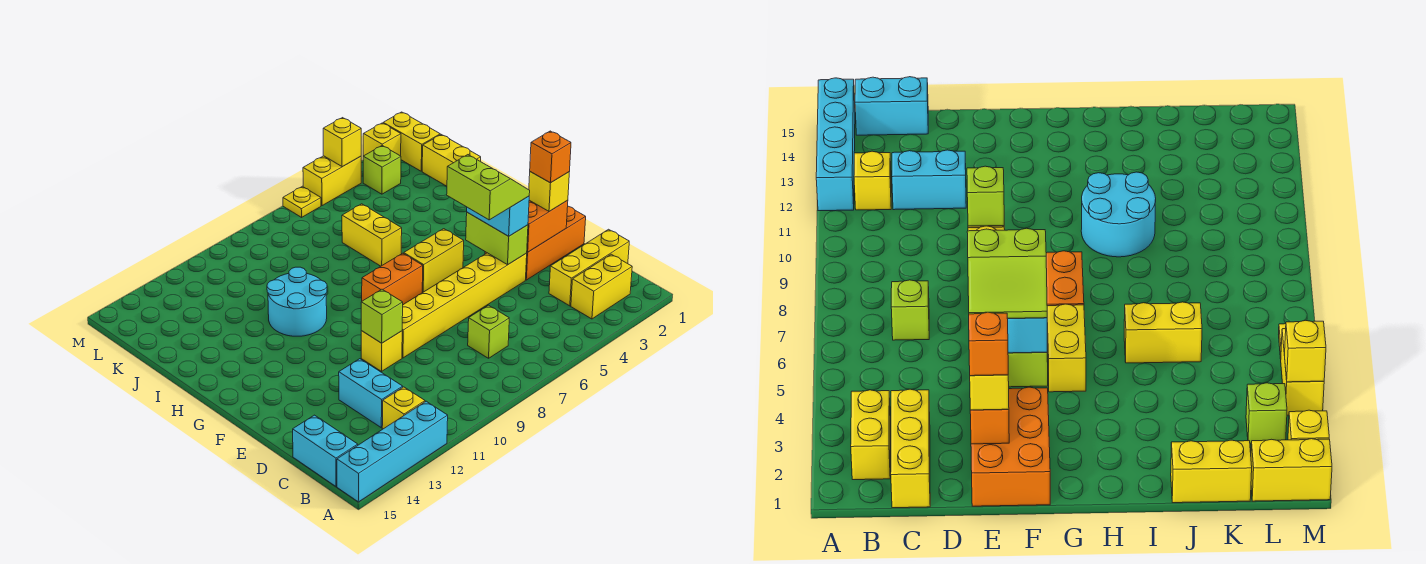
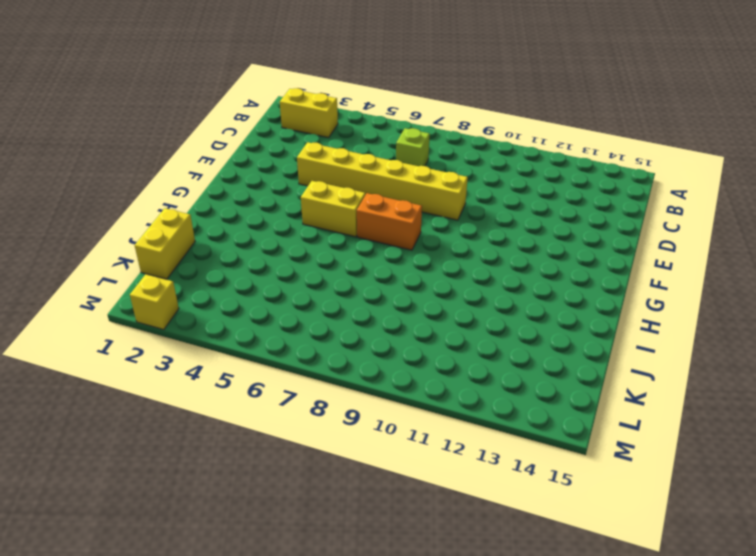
none -> cyan brick A12:A15 level 1
none -> yellow brick B12 level 1
none -> cyan brick B15:C15 level 1

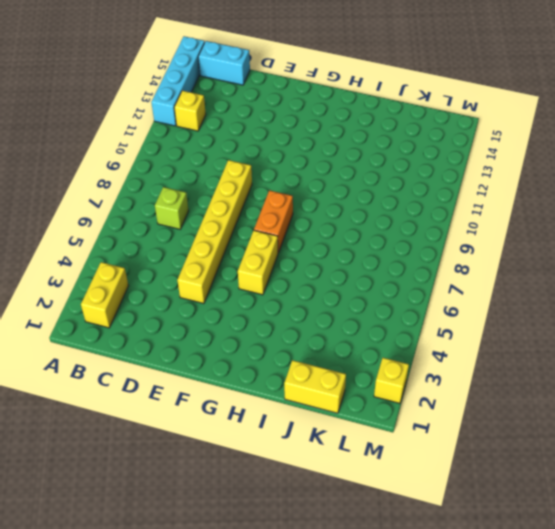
none -> yellow brick C1:C3 level 1
none -> cyan brick C12:D12 level 1
none -> orange brick E1:F3 level 1

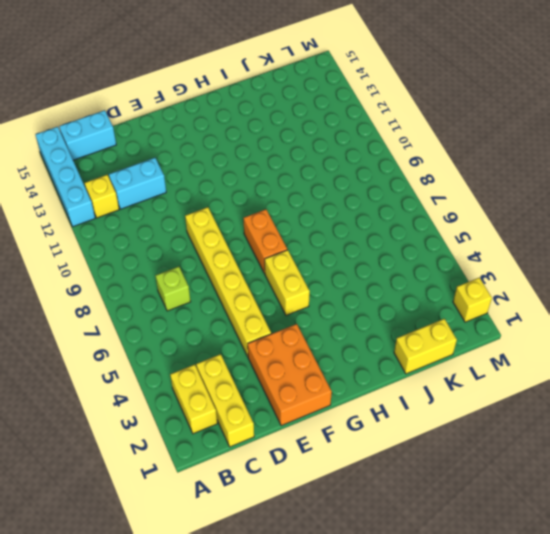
none -> yellow brick E10 level 1
none -> cyan round brick H10:I11 level 1
none -> yellow brick I6:J6 level 1

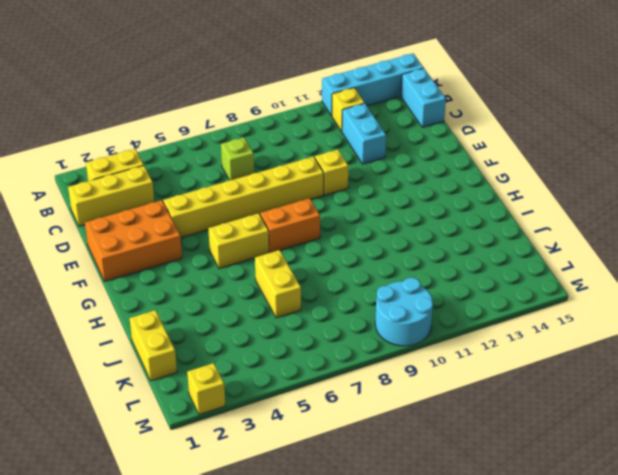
cyan round brick L9:M10 level 1 -> cyan round brick H10:I11 level 1
none -> yellow brick L1:M1 level 1
none -> lime brick L3 level 1
none -> yellow brick M4:M5 level 1

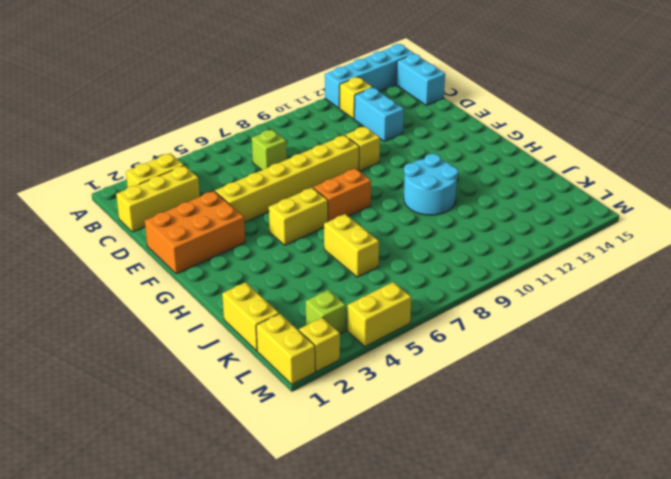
none -> yellow plate M6 level 1
none -> orange brick E2:E3 level 2
none -> lime brick E4:F4 level 2

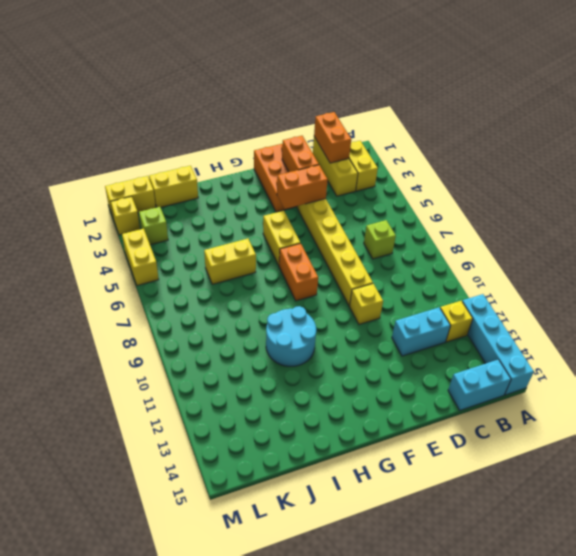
orange brick C1:C2 level 2 -> none
orange brick E4:F4 level 2 -> lime brick E4:F4 level 2
none -> yellow plate M6 level 1
none -> lime brick E10 level 2
none -> yellow brick M4 level 2

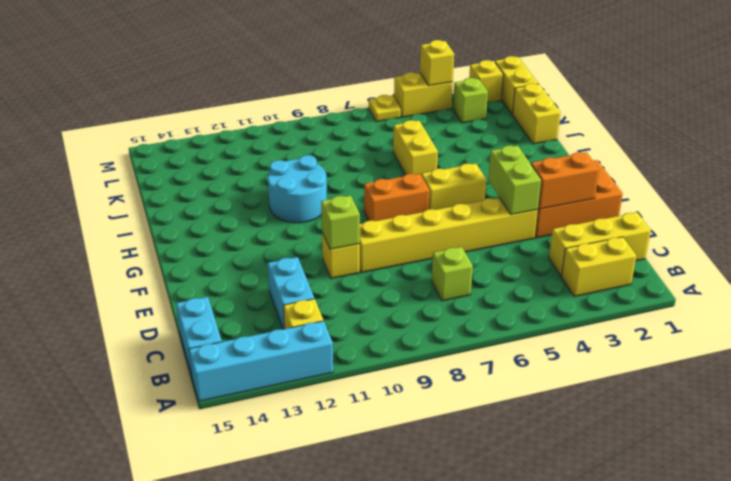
none -> yellow brick E2 level 3
none -> cyan brick E4:F4 level 3
none -> orange brick E2 level 4

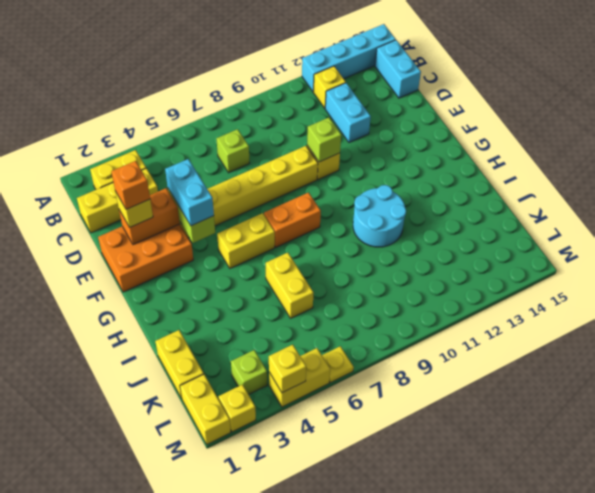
none -> lime slope E4:F5 level 4 top 5

